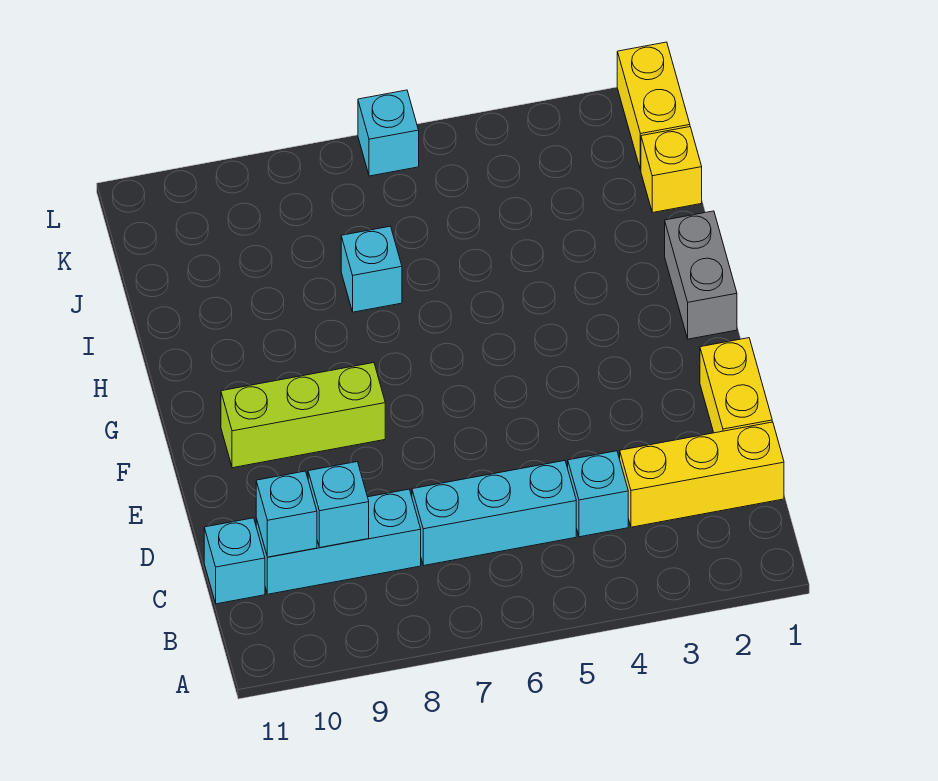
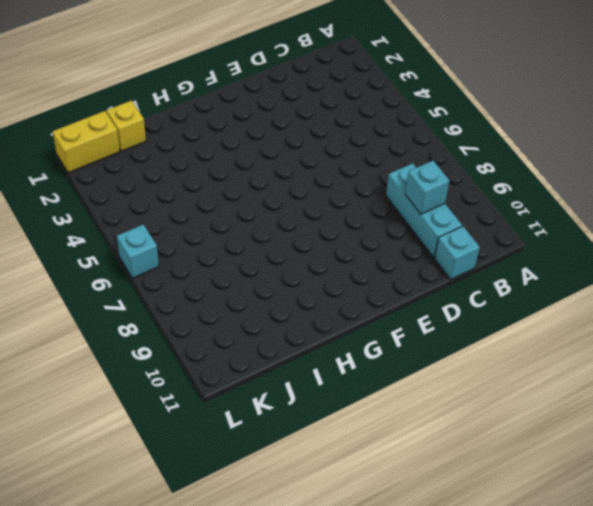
none -> yellow brick C1:C3 level 1
none -> cyan brick C4 level 1
none -> cyan brick C5:C7 level 1

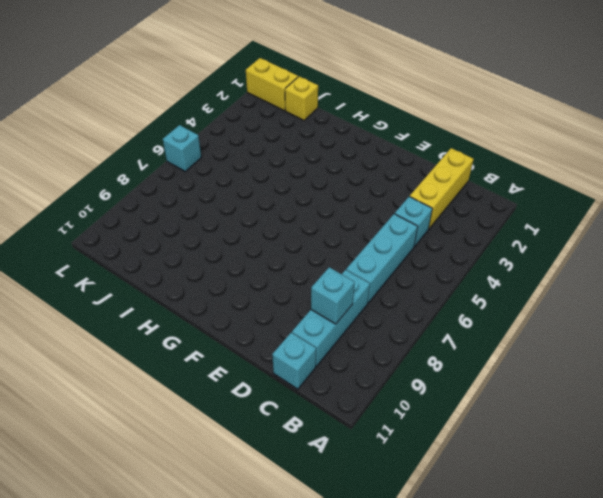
none -> yellow brick D1:E1 level 1
none -> lime brick F8:F10 level 1
none -> grey brick G1:H1 level 1

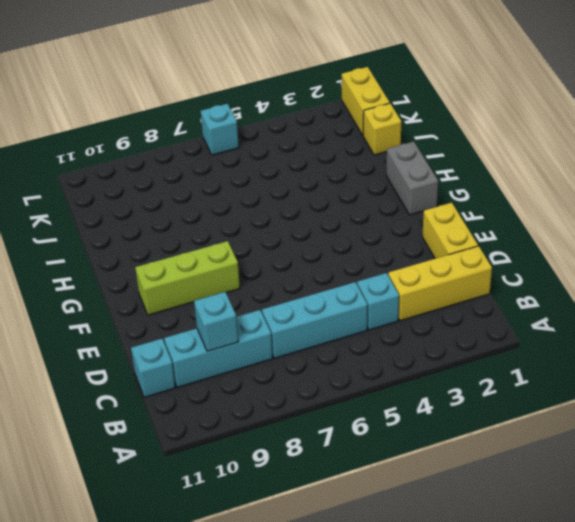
none -> cyan brick I7 level 1
none -> cyan brick C10 level 2

